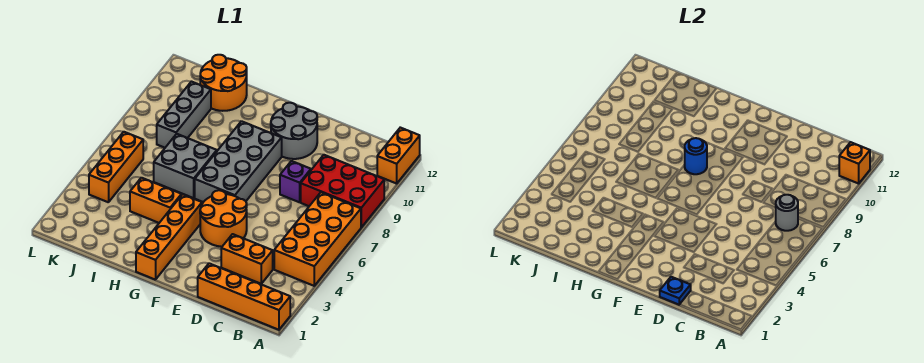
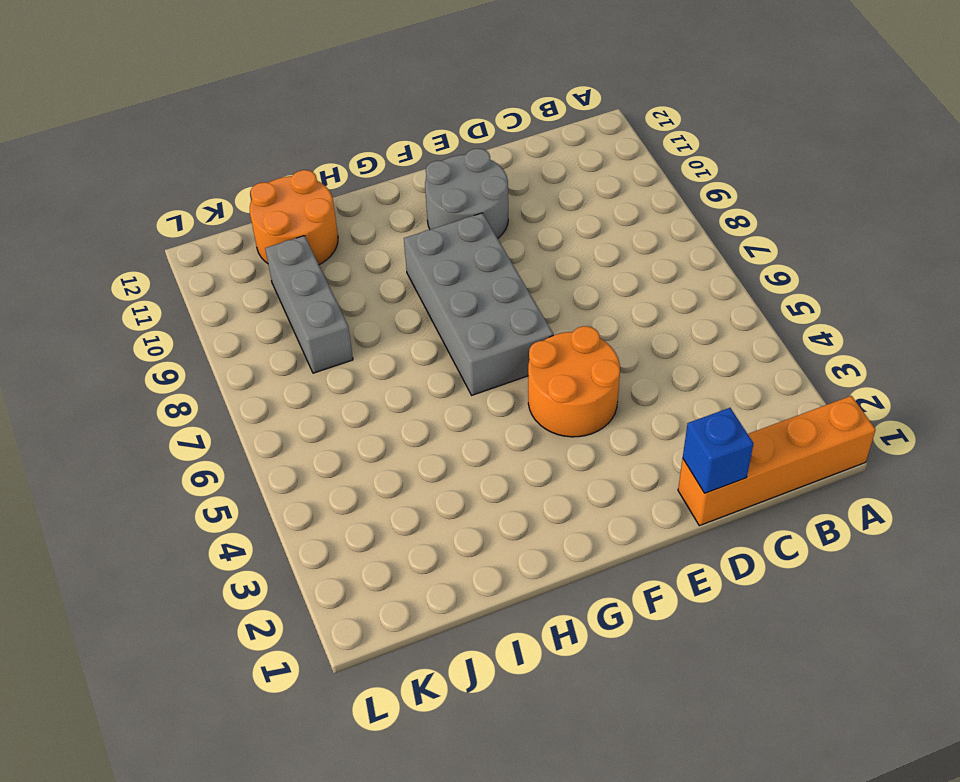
blue brick D1 level 2 -> blue plate D1 level 2
none -> orange brick A4:B7 level 1
none -> red brick A8:C9 level 1
none -> orange brick A11:A12 level 1

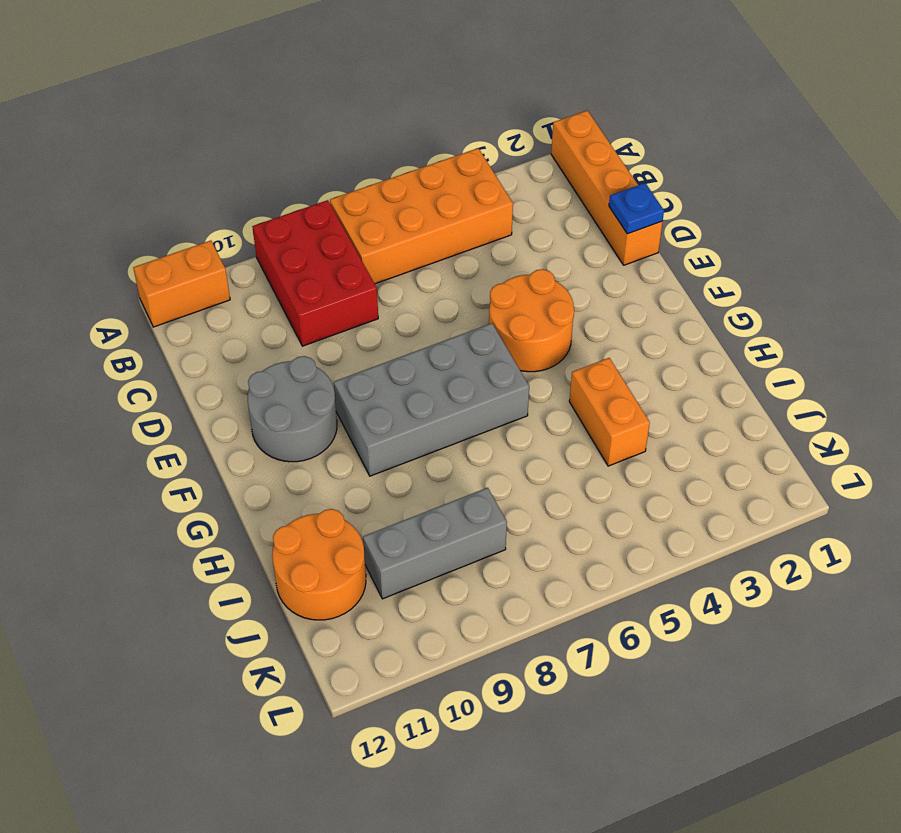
none -> orange brick C3:D3 level 1
none -> purple brick D8 level 1
none -> orange brick G1:G4 level 1

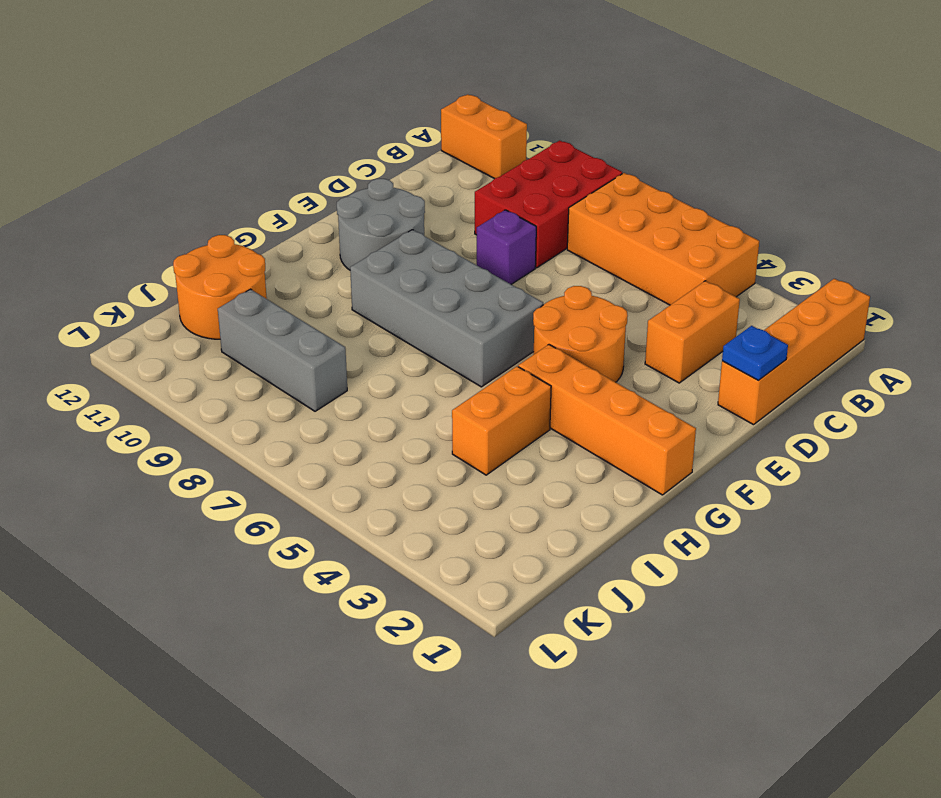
none -> grey brick H6:I7 level 1
none -> orange brick K4:K6 level 1
none -> orange brick A11 level 2

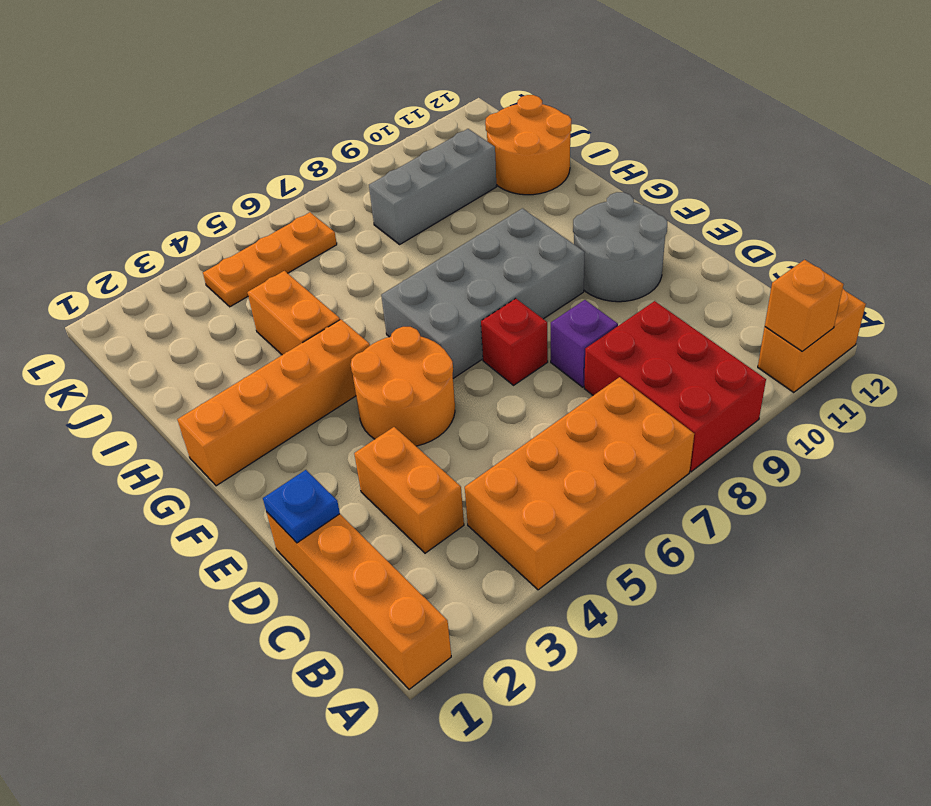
red brick E7 level 1 -> none
orange plate K4:K6 level 1 -> orange brick K4:K6 level 1
none -> grey brick H6:I7 level 1
none -> grey round brick B7 level 2
none -> blue round brick G8 level 2

